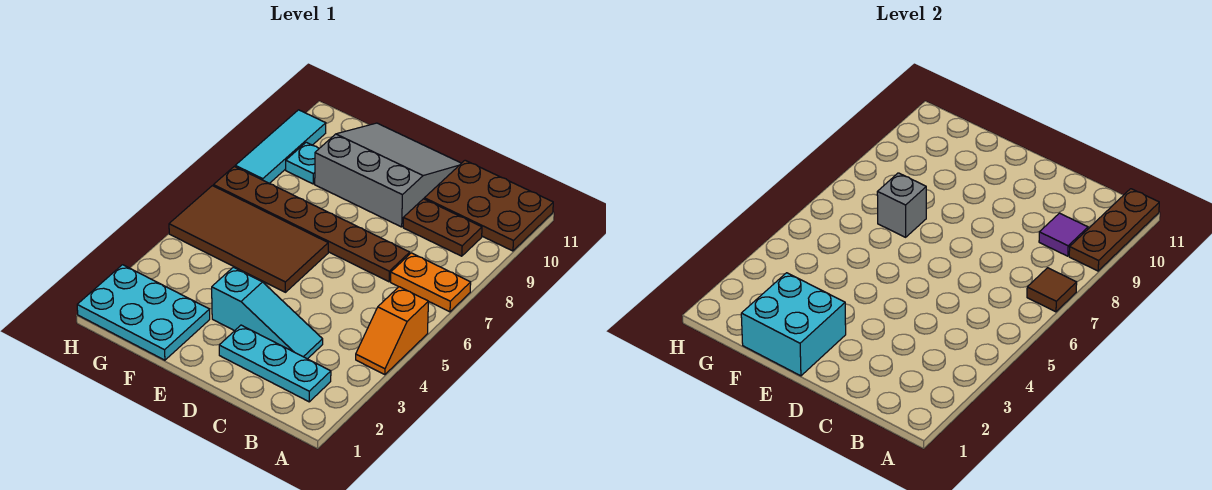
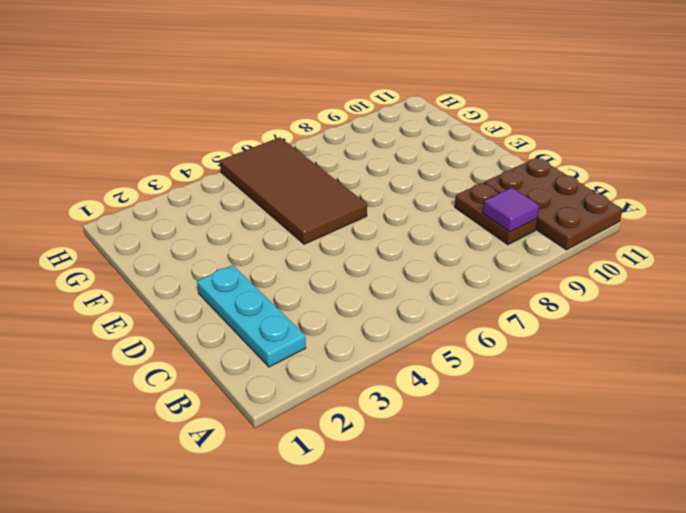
none -> orange slope A4:A5 level 1 top 5
none -> orange plate A7:B7 level 1
none -> cyan slope C3:E3 level 1 top E

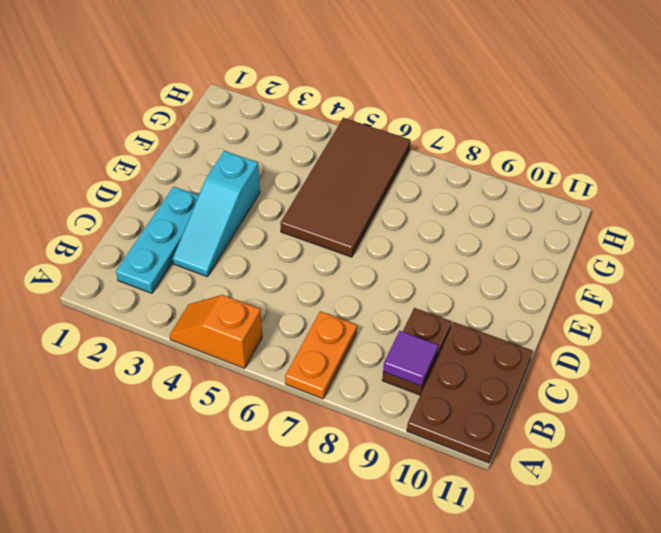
none -> brown plate C7:H7 level 1
none -> grey slope D9:F11 level 1 top 9
none -> cyan plate F1:H2 level 1

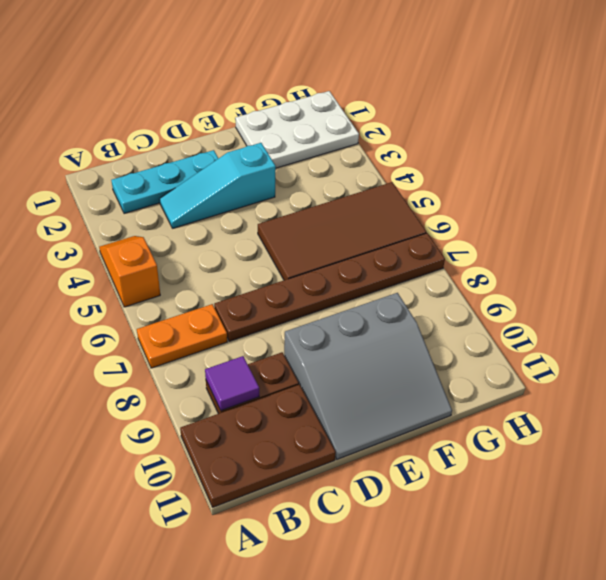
white plate F1:H2 level 1 -> cyan plate F1:H2 level 1
none -> cyan plate G9 level 1
none -> cyan tile H8:H10 level 1
none -> brown tile A7 level 2

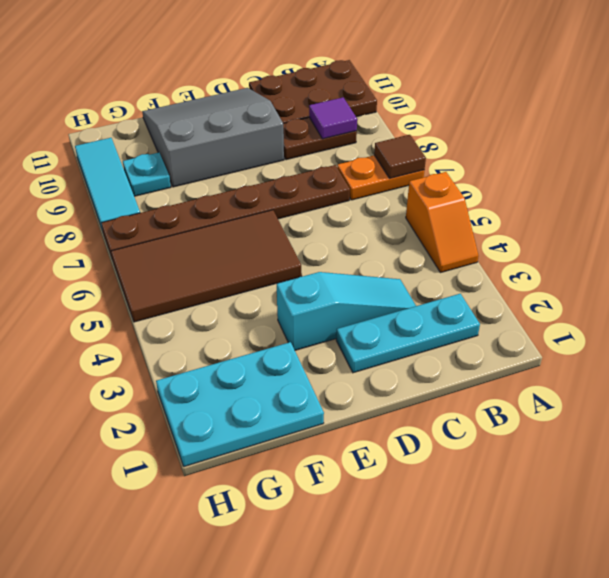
none -> brown plate A9:A11 level 2
none -> cyan brick E1:F2 level 2
none -> grey brick F7 level 2

